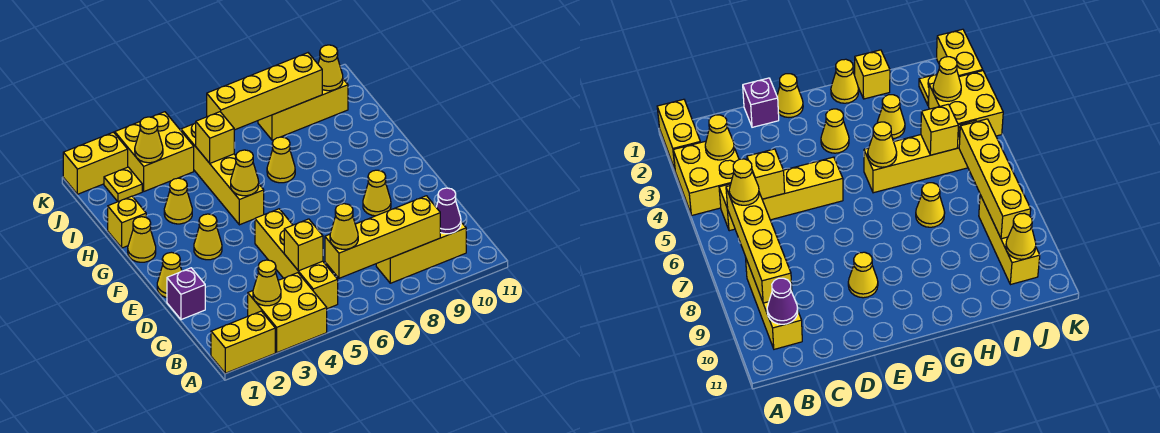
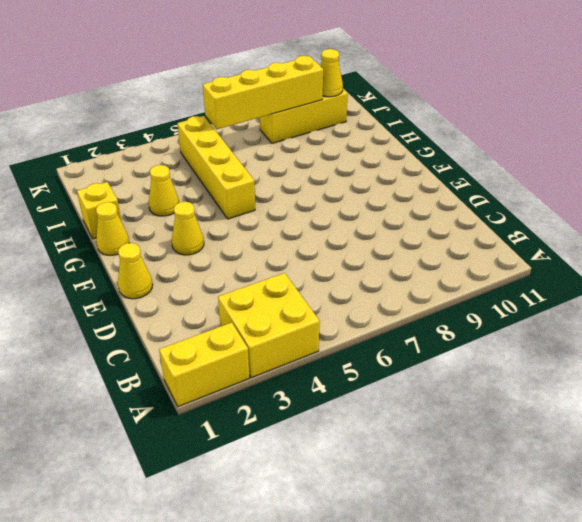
none -> yellow brick B5:E5 level 1
none -> yellow brick B8:B10 level 1
none -> purple brick D1 level 1

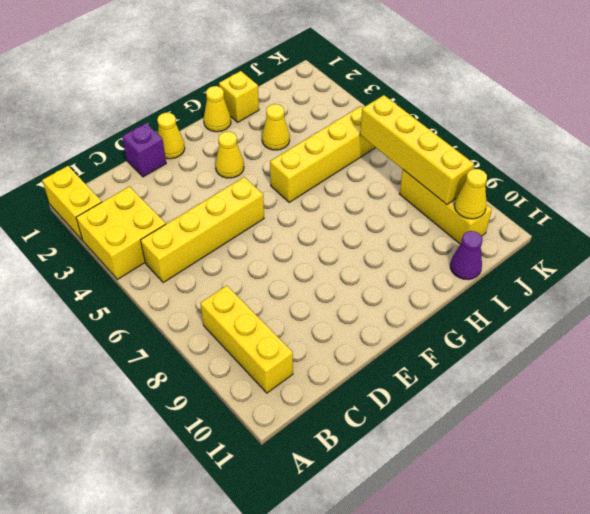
purple cone I11 level 1 -> purple cone B10 level 2
none -> yellow cone E9 level 1
none -> yellow cone H7 level 1
none -> yellow plate J2 level 1

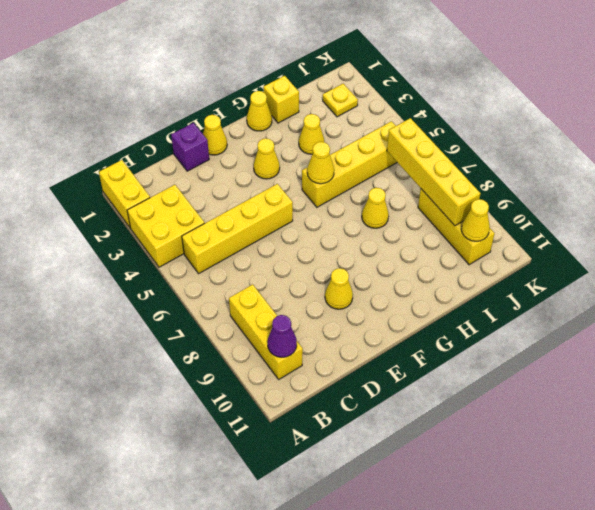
none -> yellow brick J3:K4 level 1
none -> yellow brick K1:K2 level 1
none -> yellow cone B3 level 2

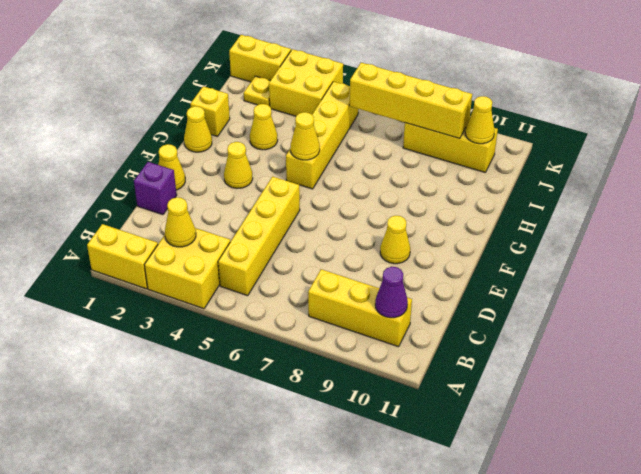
none -> yellow cone H7 level 1
none -> yellow brick B6:B9 level 2
none -> yellow brick C5 level 2

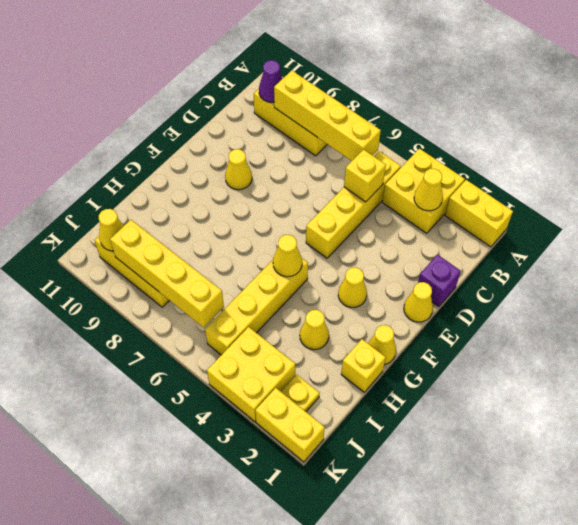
none -> yellow cone H7 level 1
none -> yellow brick I5 level 2
none -> yellow cone J3 level 2

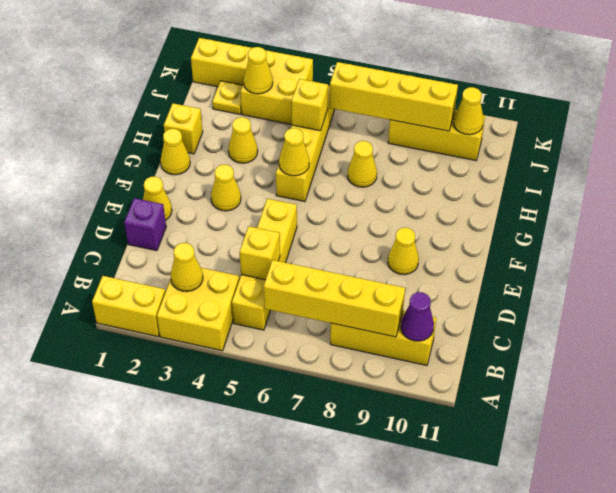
none -> yellow cone B6 level 3

